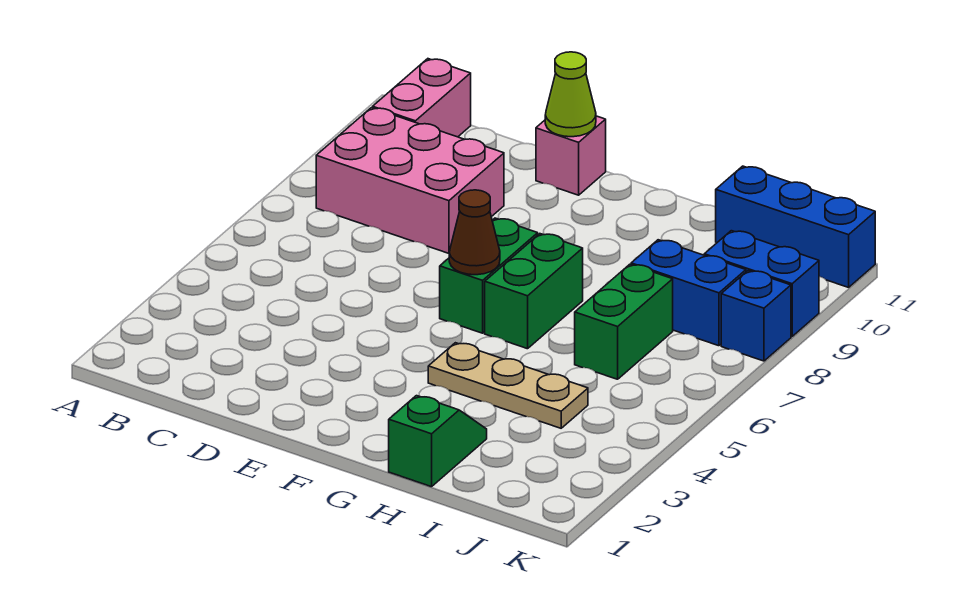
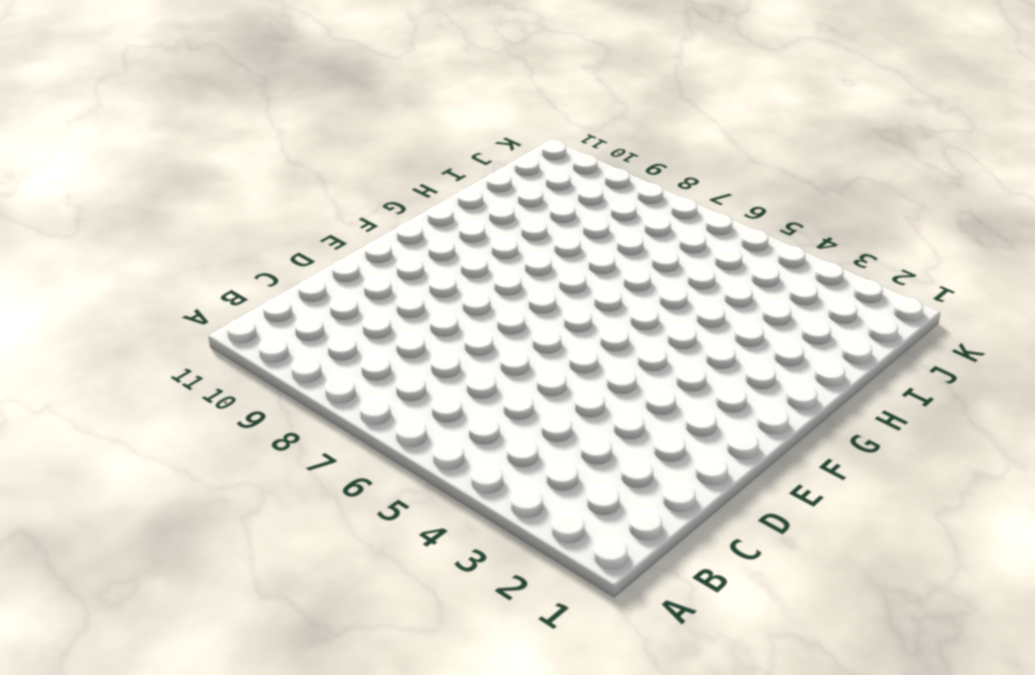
none -> pink brick B8:D9 level 1
none -> pink brick B10:B11 level 1
none -> pink brick E11 level 1

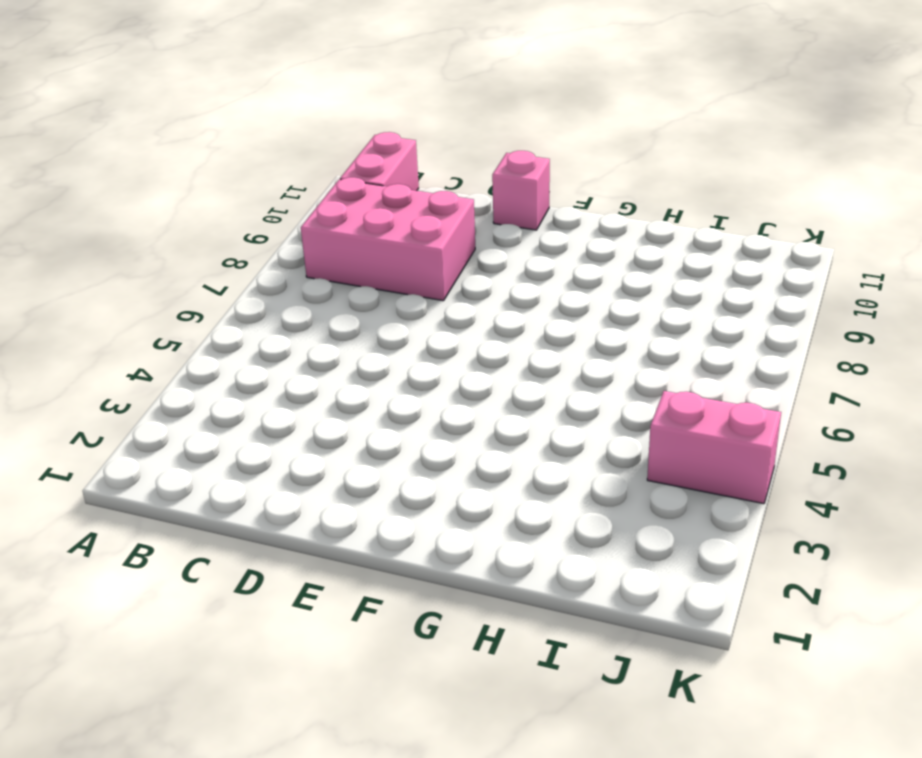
pink brick J4:K4 level 1 -> none
none -> green brick F6:F7 level 1
none -> tan plate G4:I4 level 1
none -> green brick G6:G7 level 1

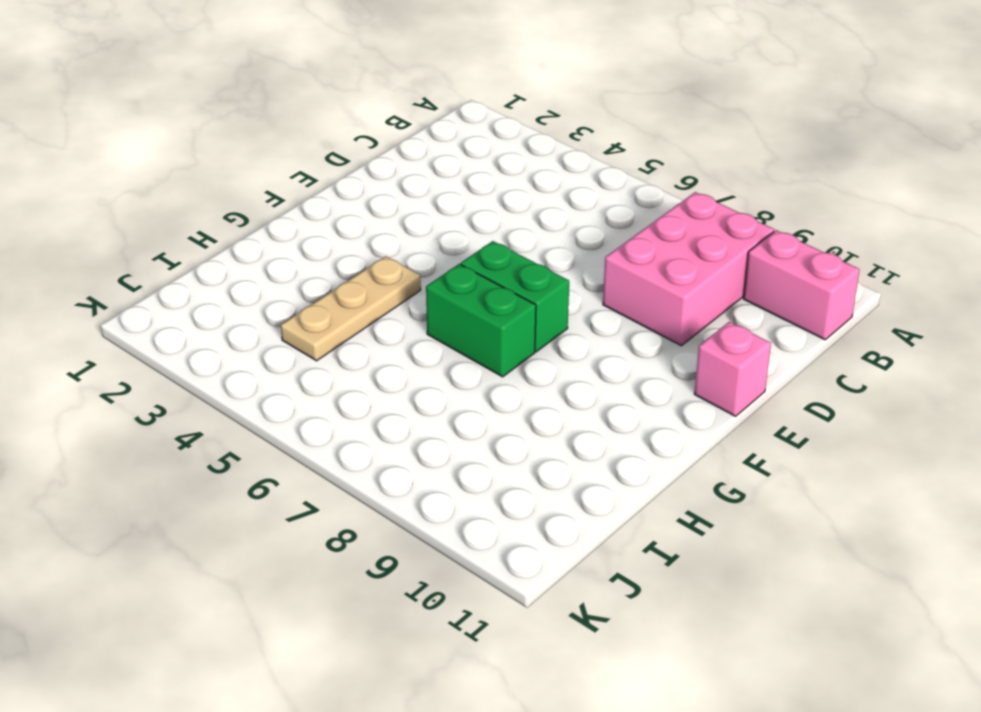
none -> green slope H1:H2 level 1 top 1
none -> green brick I6:I7 level 1
none -> blue brick I8:J8 level 1

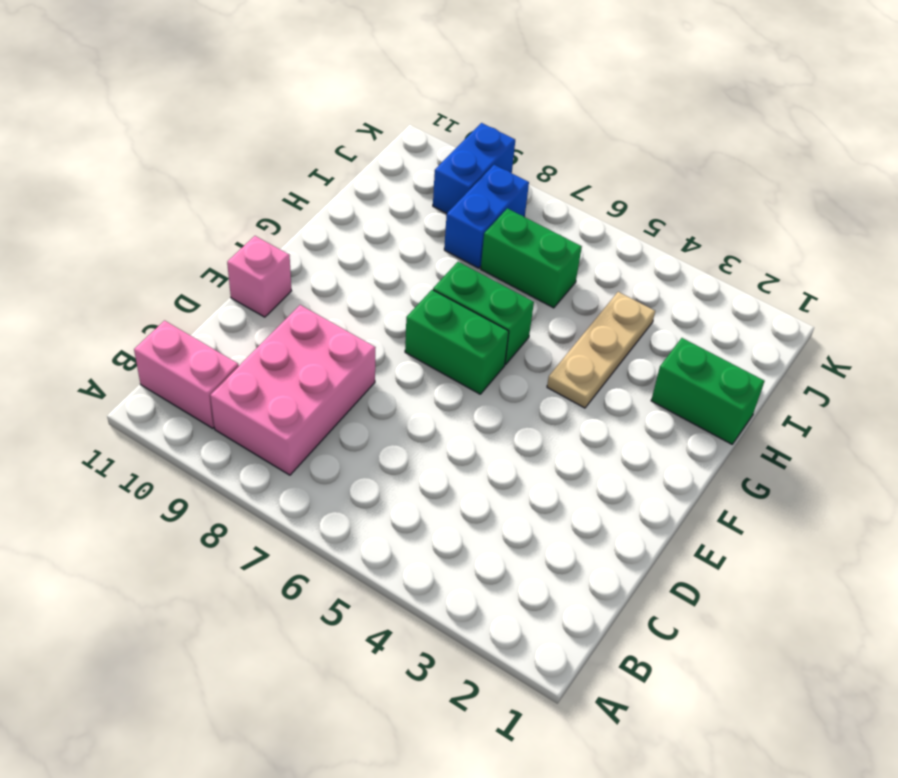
green brick H1:H2 level 1 -> green slope H1:H2 level 1 top 1
none -> blue brick I11:K11 level 1
none -> blue brick K8 level 1
none -> lime cone E11 level 2

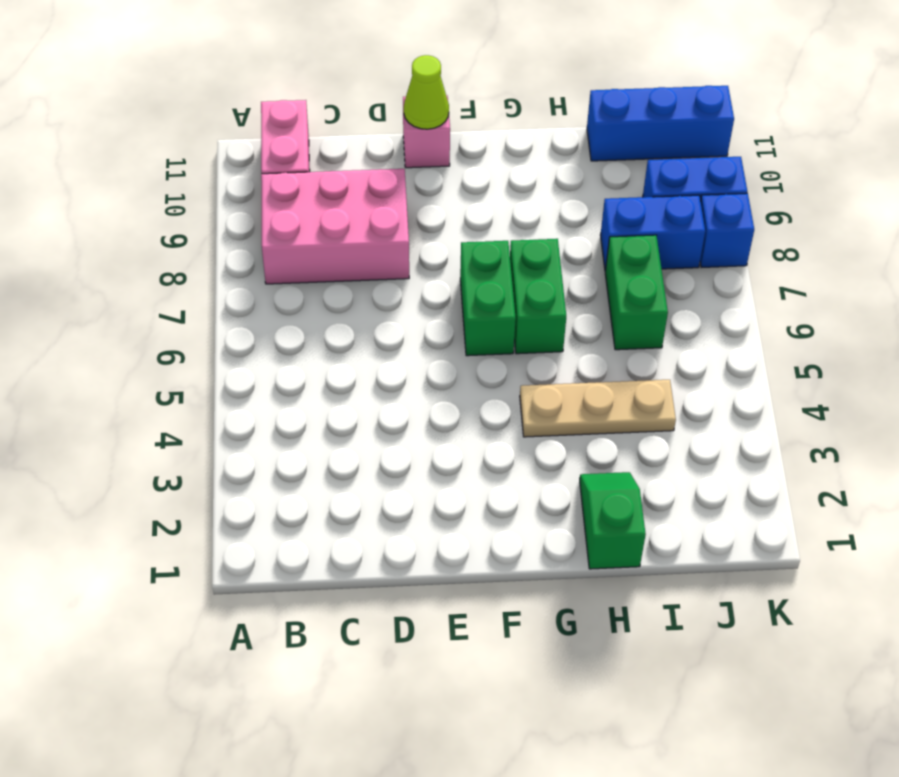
none -> brown cone F6 level 2

